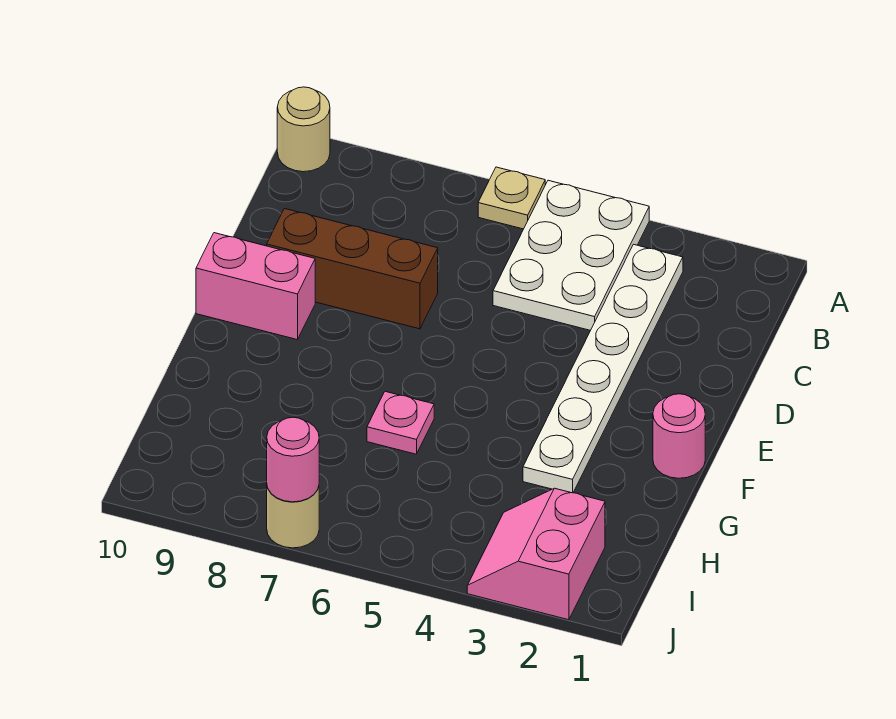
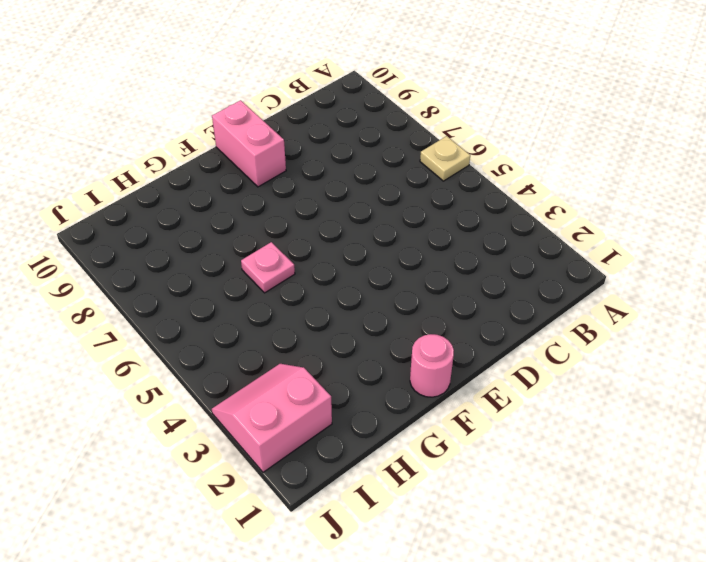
none -> white plate A4:C5 level 1
none -> tan round brick A10 level 1

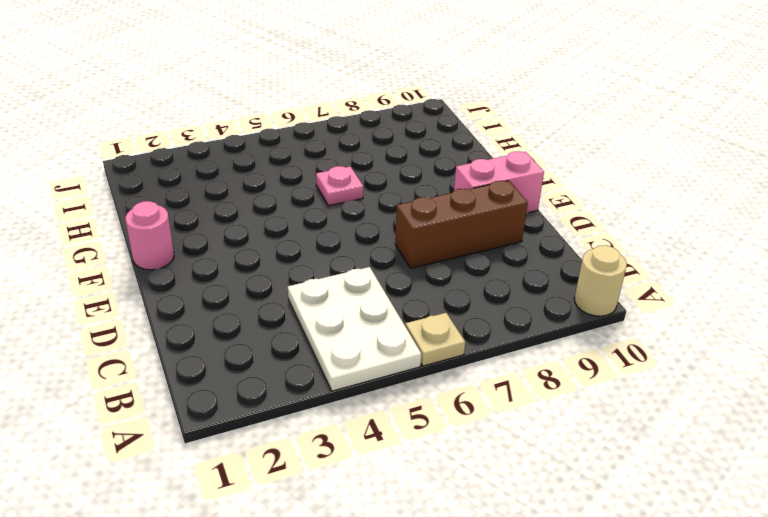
none -> white plate B3:G3 level 1
none -> pink slope I2:J3 level 1 top 2

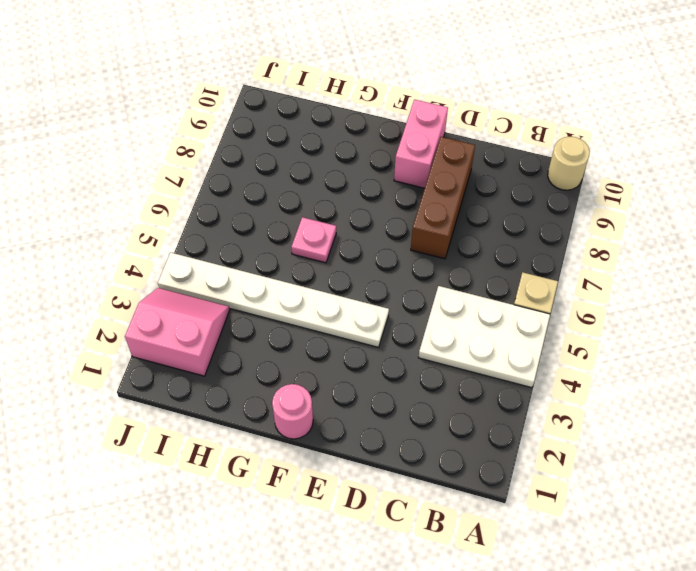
white plate E4:J4 level 1 -> white plate B3:G3 level 1
none -> tan round brick J7 level 1
none -> pink round brick J7 level 2

